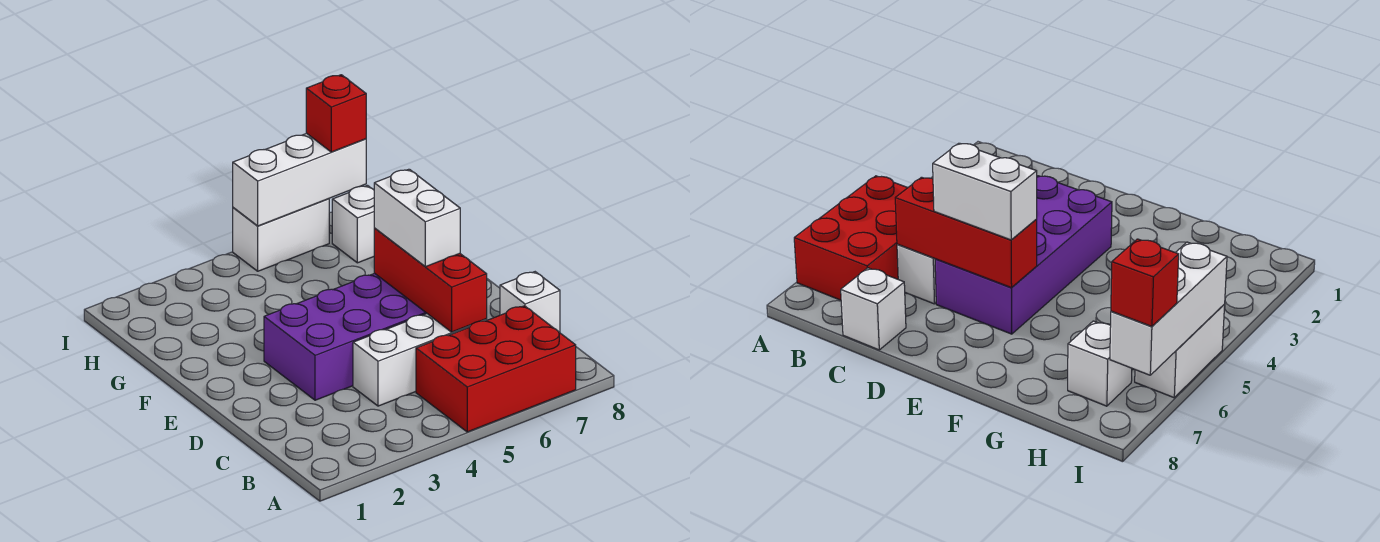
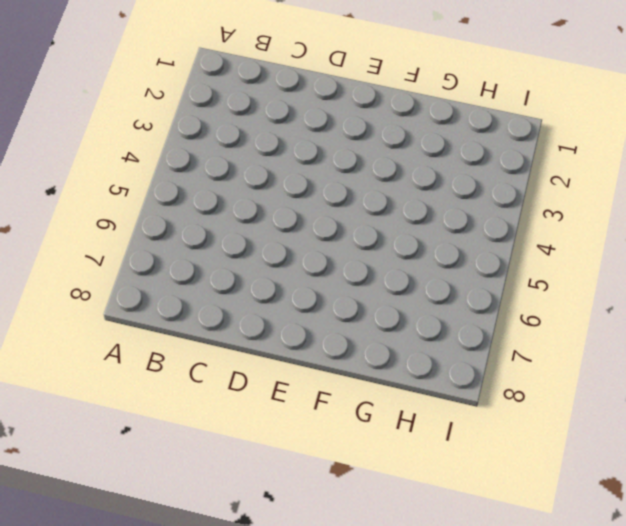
none -> red brick A5:B7 level 1
none -> white brick C4:C6 level 1

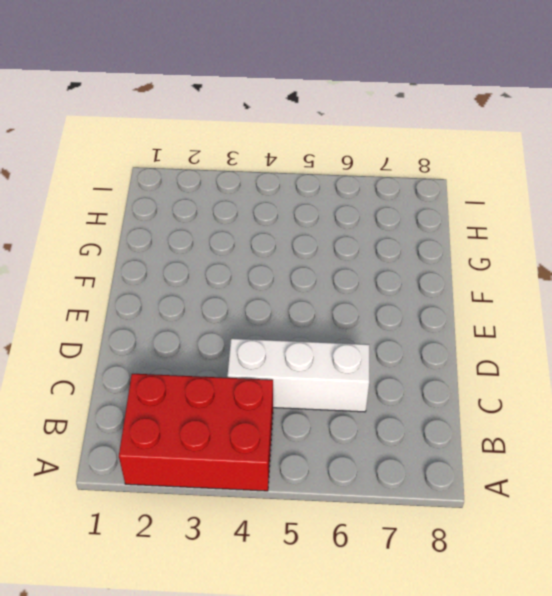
red brick A2:B4 level 1 -> red brick A5:B7 level 1
none -> white brick C8 level 1
none -> purple brick D3:E6 level 1

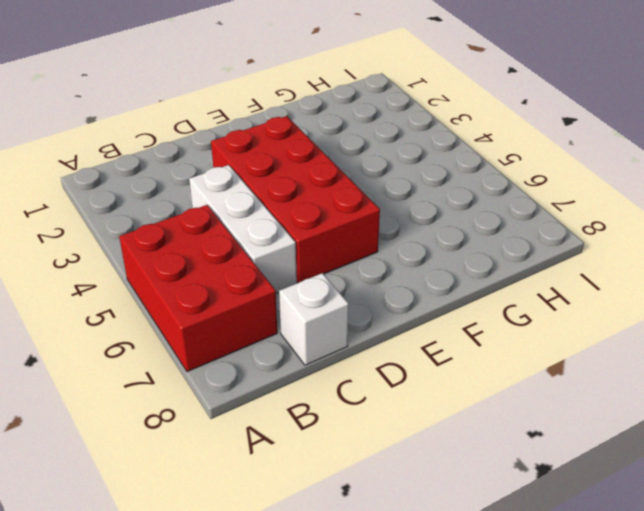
red brick D3:E6 level 1 -> purple brick D3:E6 level 1
none -> white brick H7 level 1
none -> white brick I5:I6 level 1

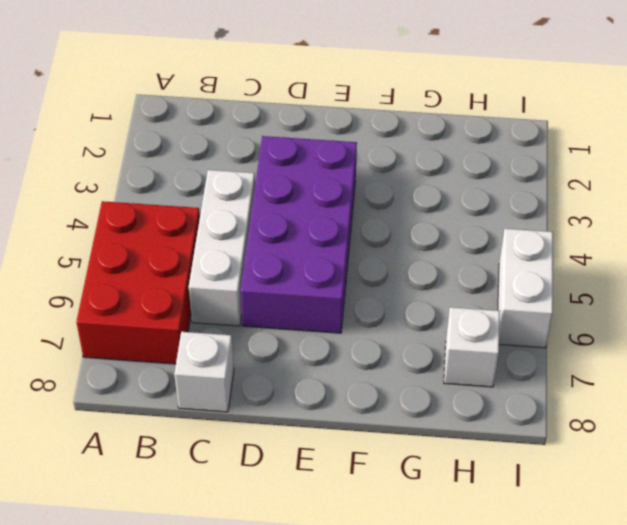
none -> red brick C6:E6 level 2
none -> white brick I5:I7 level 2

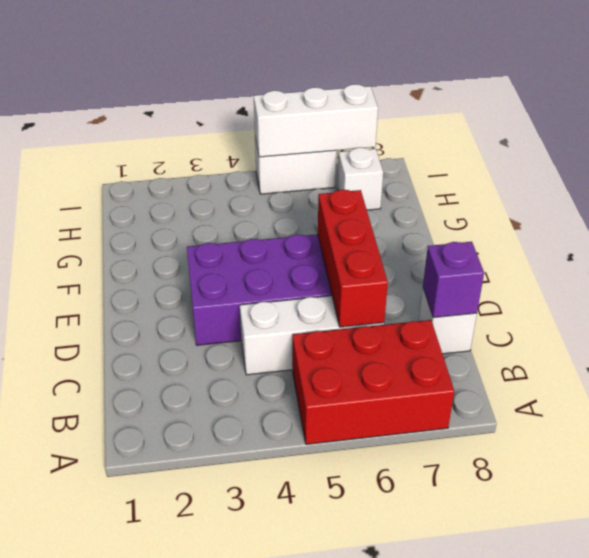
purple brick C8 level 2 -> none
none -> white brick D6:E6 level 3
none -> red brick I7 level 3

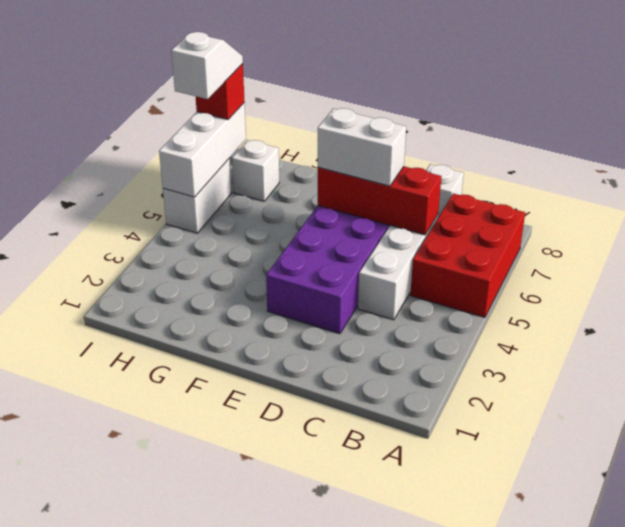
white slope I6:I7 level 4 top 6 -> none

